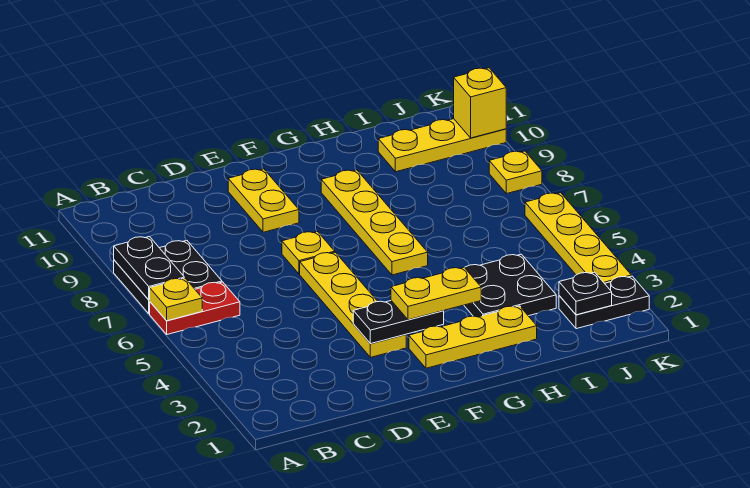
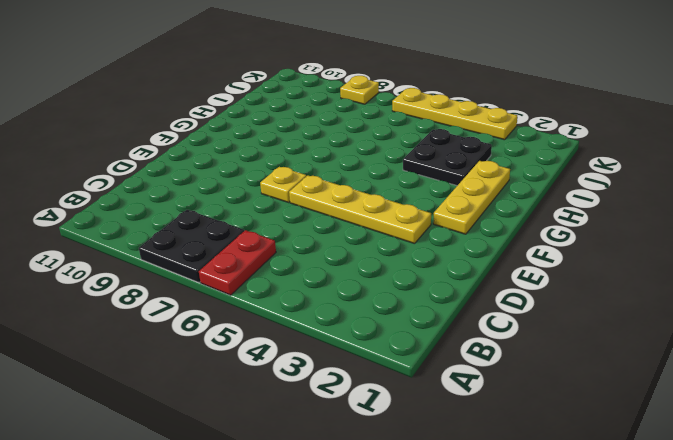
none -> yellow plate E9:E10 level 1
none -> yellow plate G6:G9 level 1
none -> yellow plate I10:K10 level 1

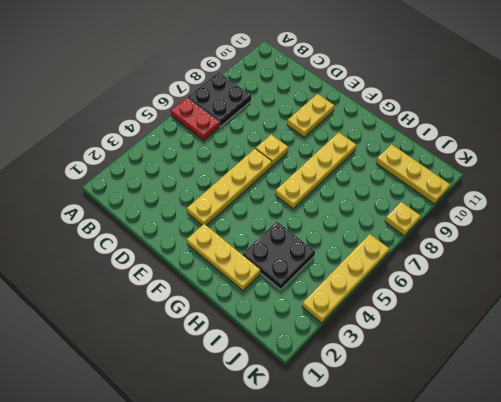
none -> black plate J2:K2 level 1
none -> yellow plate A6 level 2
none -> black plate A7:A8 level 2

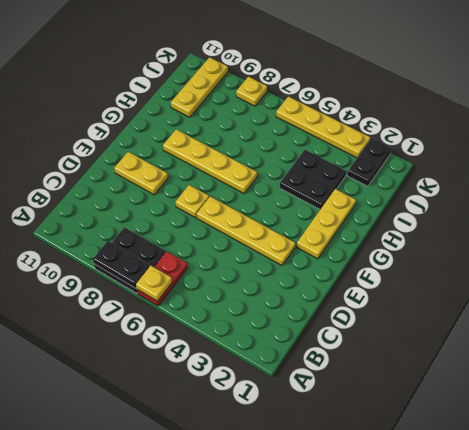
none -> black plate E3:F3 level 2
none -> black plate J2 level 2
none -> yellow brick K10 level 2

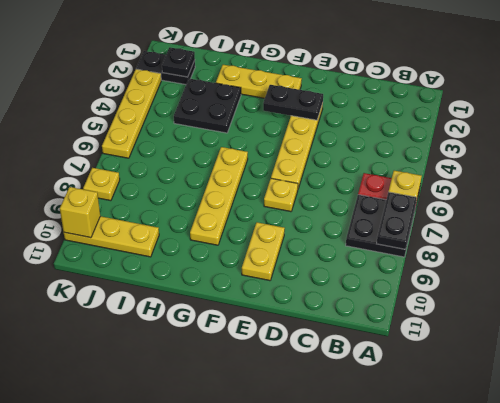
none -> yellow plate F3:G3 level 3

